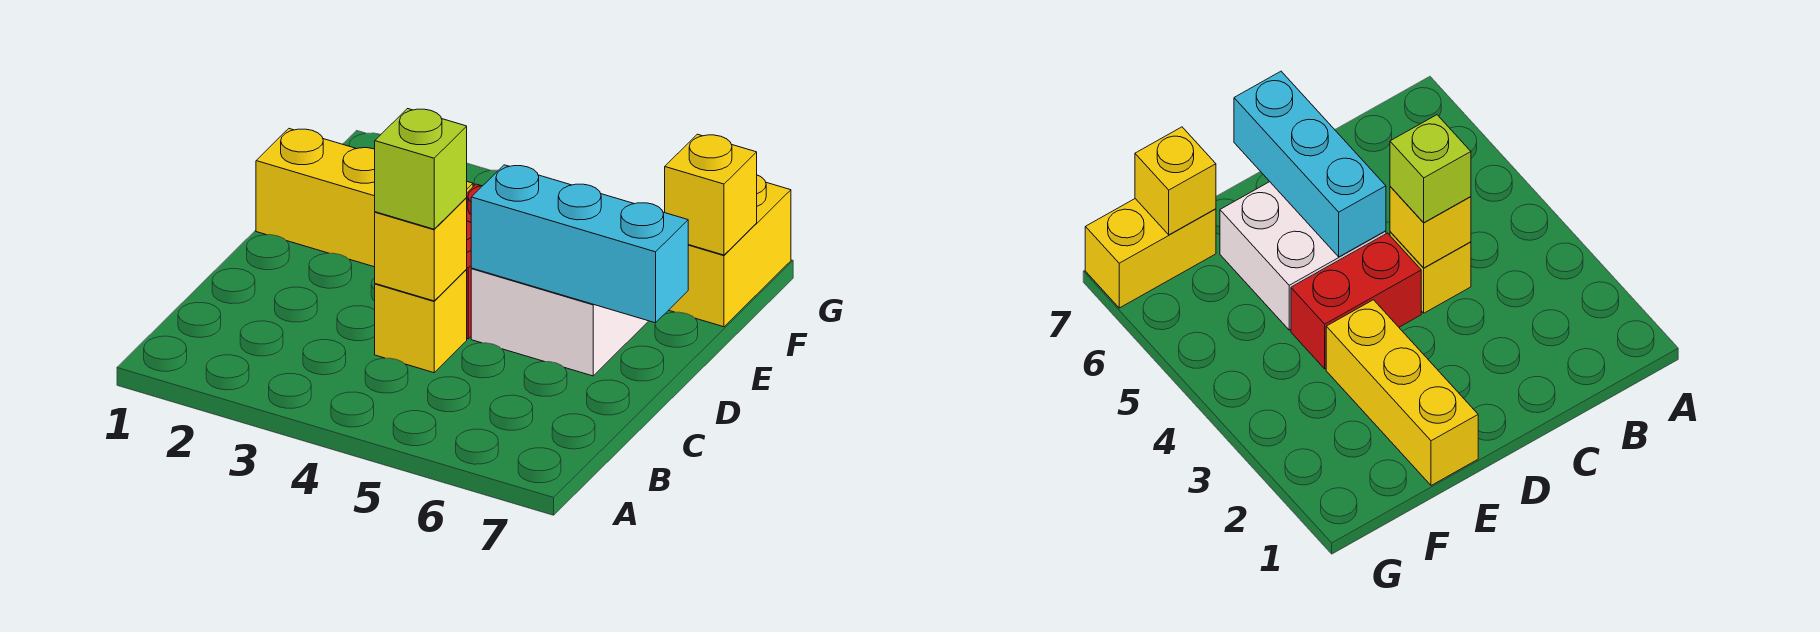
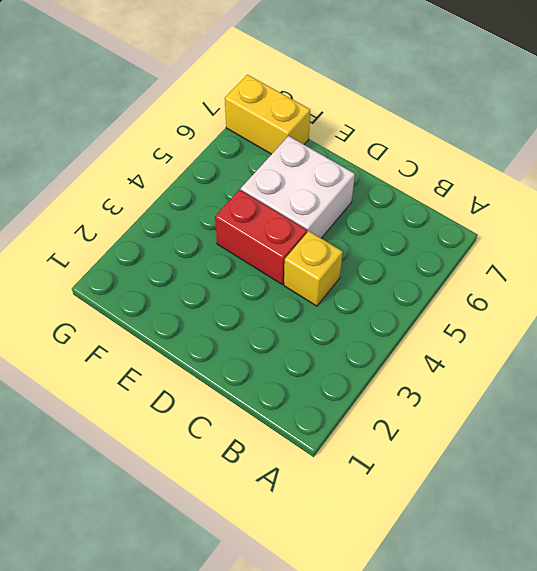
none -> yellow brick E1:E3 level 1
none -> yellow brick C4 level 2

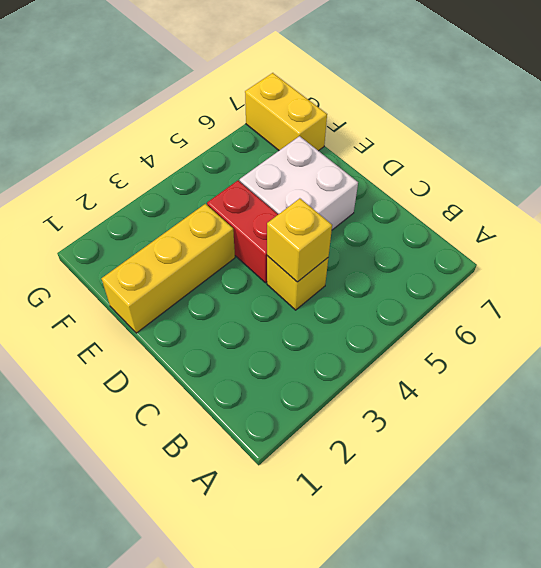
none -> cyan brick D5:D7 level 2
none -> yellow brick F7 level 2

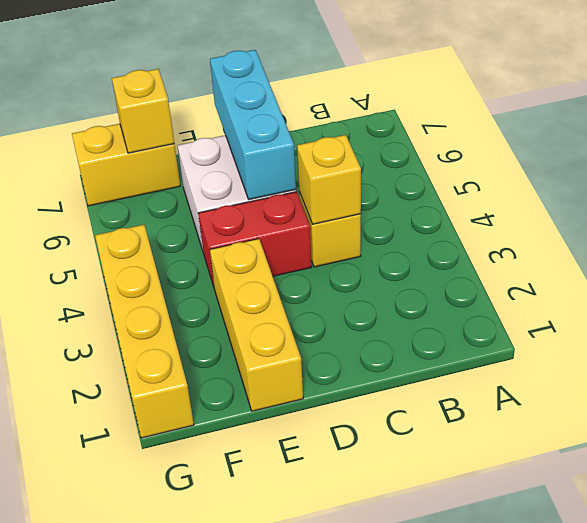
yellow brick G1:G4 level 1 -> none
none -> lime brick C4 level 3

